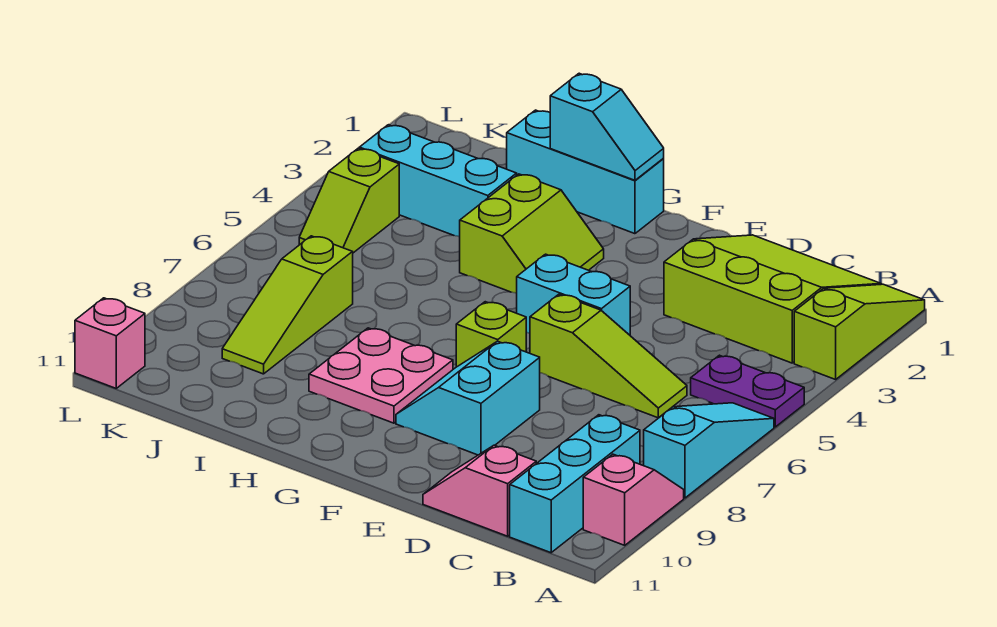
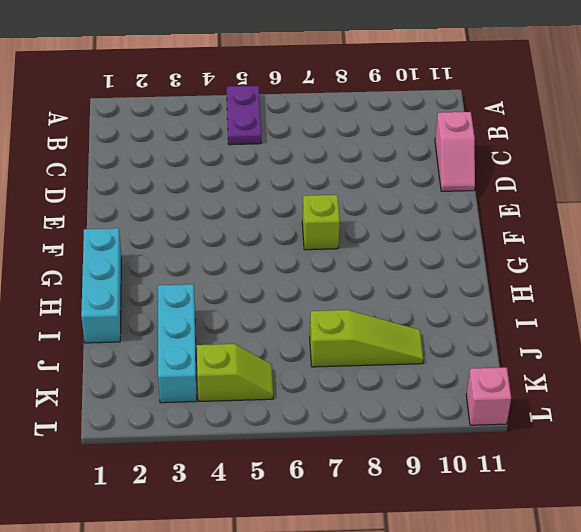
none -> lime slope A1:A3 level 1 top 3
none -> cyan slope A6:A8 level 1 top 8
none -> pink slope A9:A10 level 1 top 10

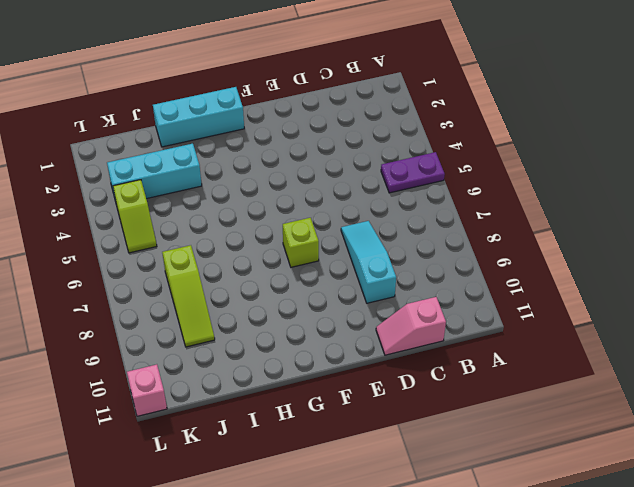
cyan slope D7:D9 level 1 top 9 -> cyan slope A6:A8 level 1 top 8
none -> lime slope A1:A3 level 1 top 3
none -> pink slope A9:A10 level 1 top 10
none -> lime slope B1:D3 level 1 top 3

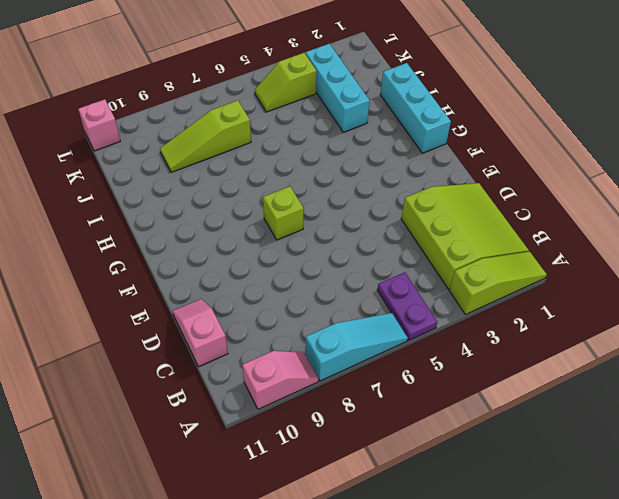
none -> cyan brick B9:B11 level 1
none -> lime slope C6:E6 level 1 top E
none -> cyan brick E5:F5 level 1

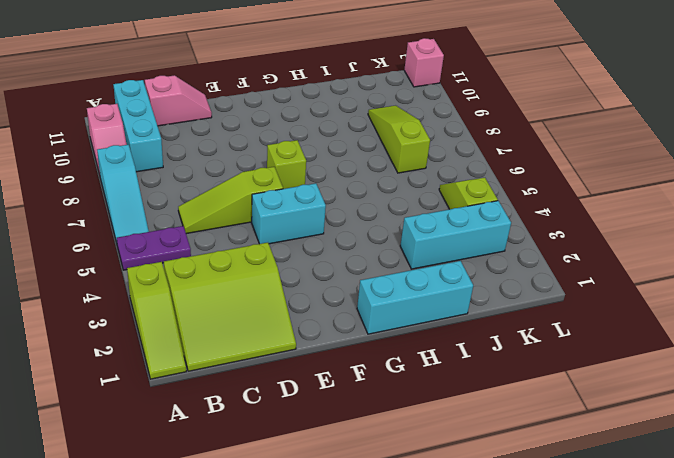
none -> cyan slope E8:F9 level 1 top E
none -> lime slope G3:H4 level 1 top H
none -> pink plate G8:H9 level 1

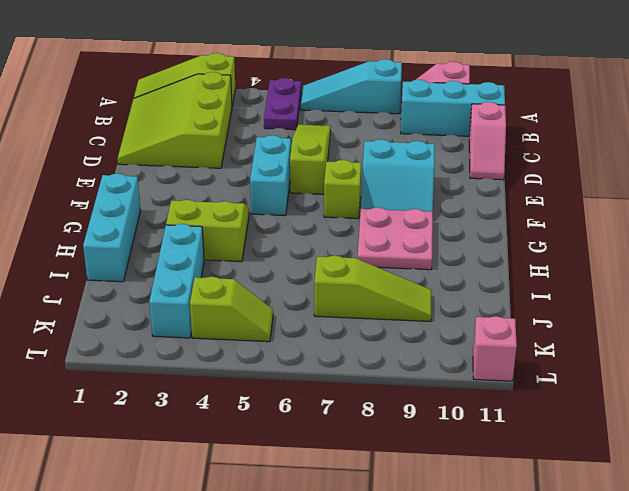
none -> cyan slope G1:H1 level 2 top H

